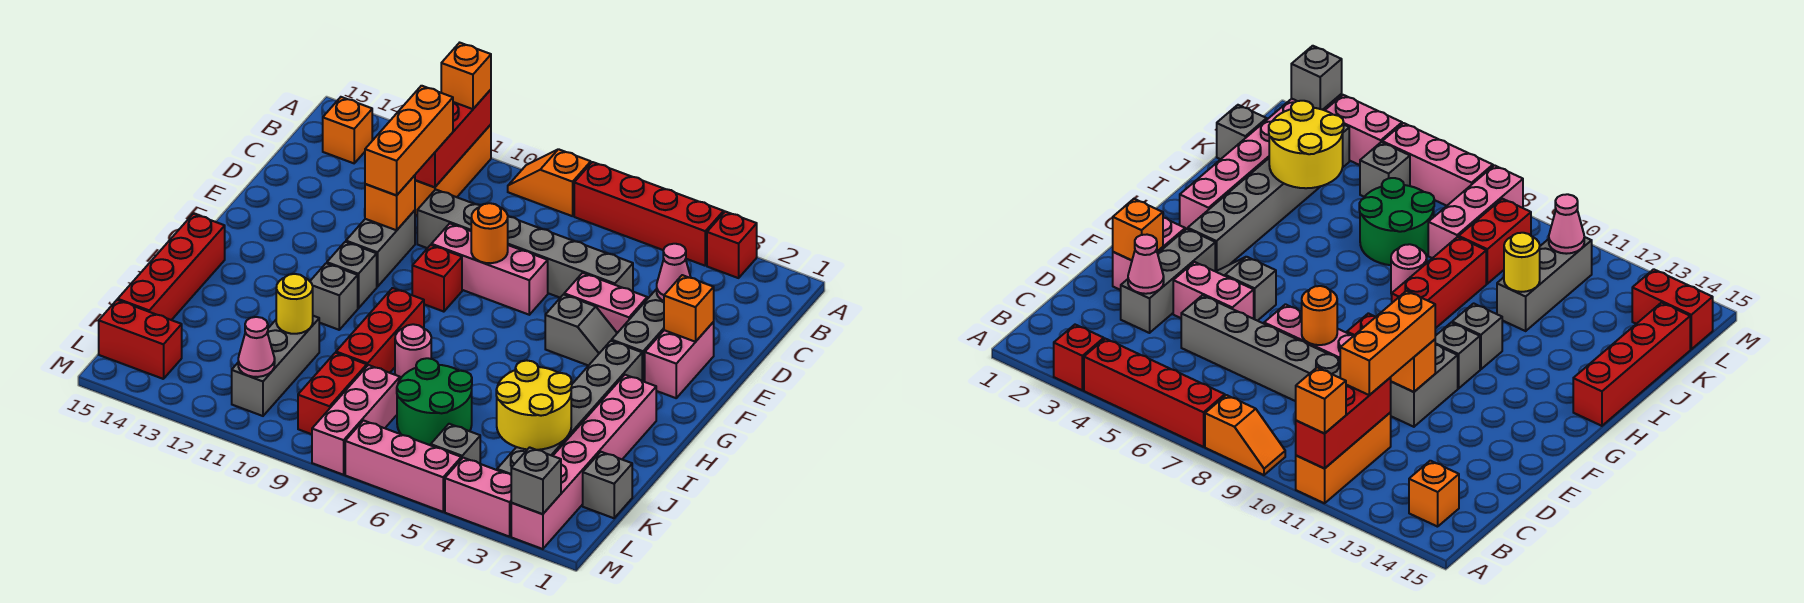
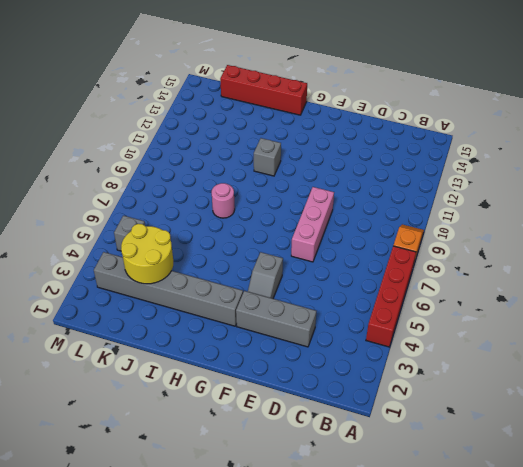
none -> red brick A3 level 1
none -> orange brick A11:C11 level 1
none -> orange brick B14 level 1
none -> grey brick D5:D10 level 1

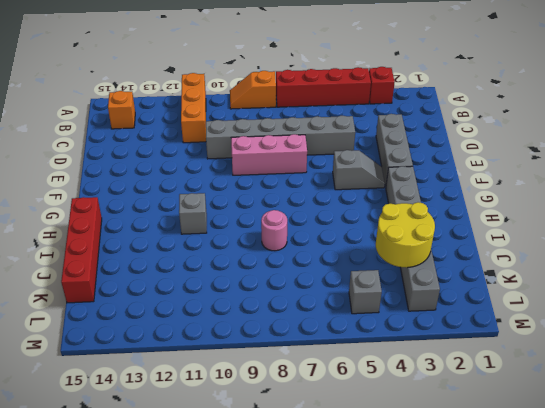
none -> pink brick E2:F2 level 1
none -> pink brick E4:E5 level 1
none -> grey brick E11:F11 level 1
none -> red brick F9 level 1

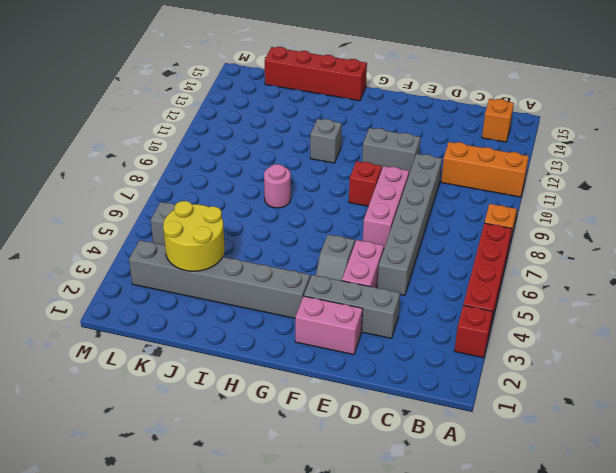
none -> grey brick G11 level 1
none -> pink brick H2:M2 level 1
none -> red brick H9:J9 level 1
none -> green round brick J6:K7 level 1

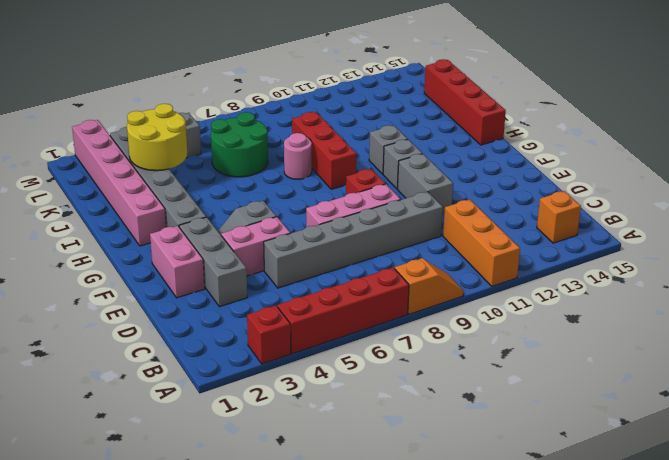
none -> grey brick J11:L11 level 1
none -> grey brick K1 level 1
none -> pink brick K8:M8 level 1
none -> red brick K9:L9 level 1

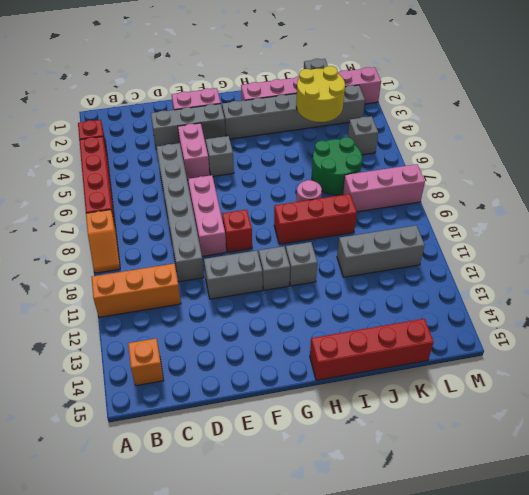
none -> red brick K9:L9 level 1
none -> red brick L14:L15 level 1
none -> pink brick M3:M4 level 1
none -> pink brick M5:M7 level 1

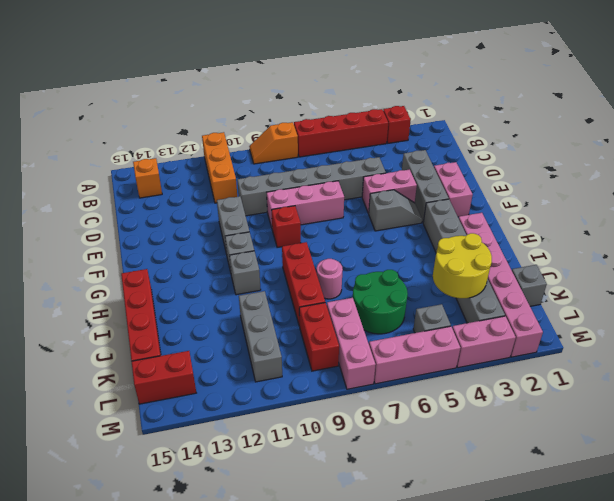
none -> red brick A11:C11 level 2
none -> pink cone D3 level 2
none -> orange brick E2 level 2
none -> orange round brick E8 level 2

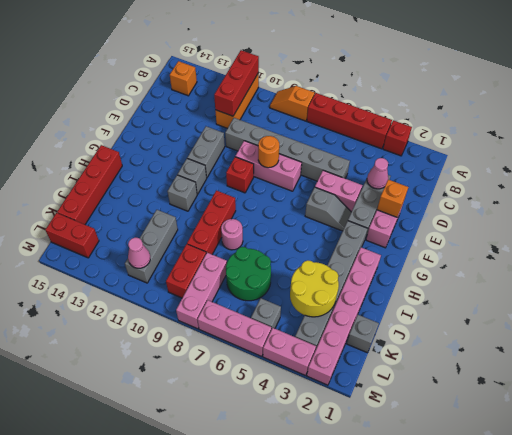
none -> orange brick E11 level 2
none -> yellow round brick J11 level 2
none -> grey brick M2 level 2
none -> orange brick A11 level 3

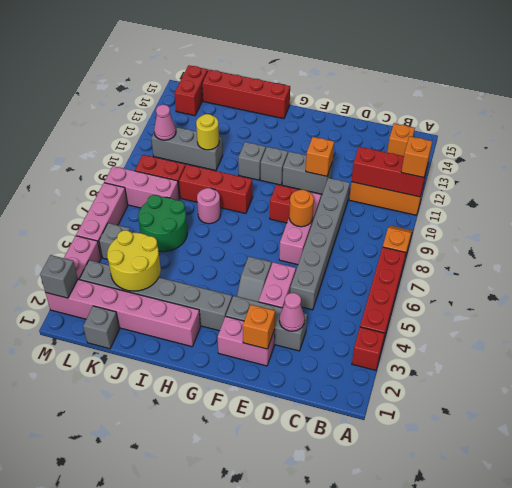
none -> orange brick C11:E11 level 3

